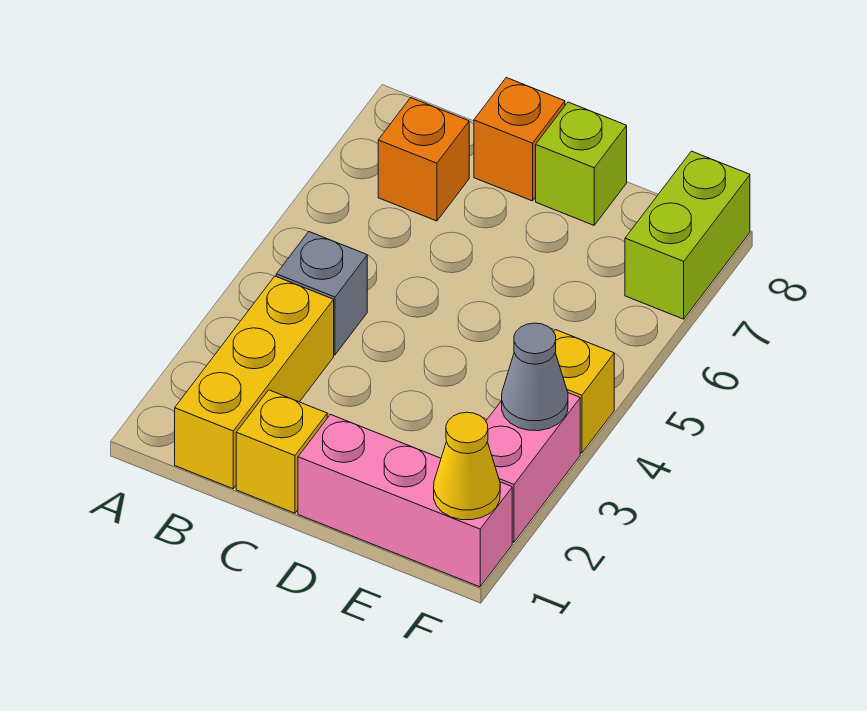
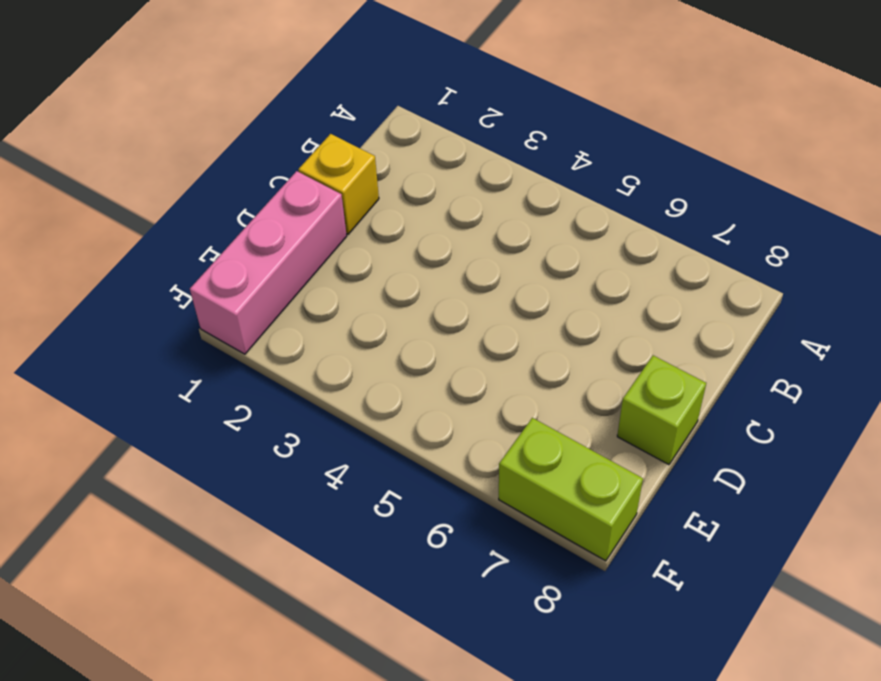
none -> yellow brick B1:B3 level 1
none -> grey brick B4 level 1
none -> orange brick B7 level 1

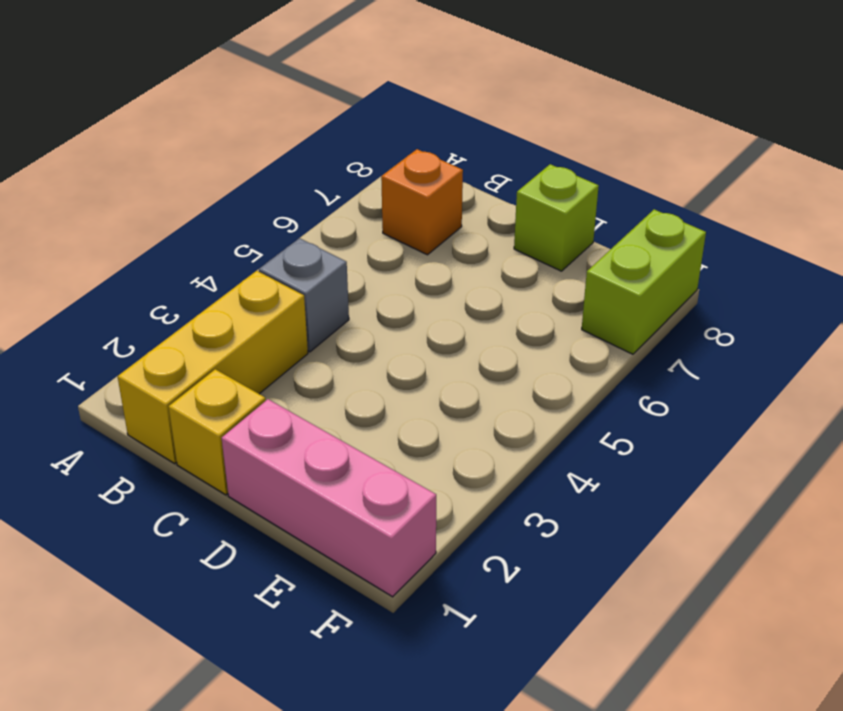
none -> orange brick C8 level 1
none -> pink brick F2:F3 level 1
none -> yellow brick F4 level 1

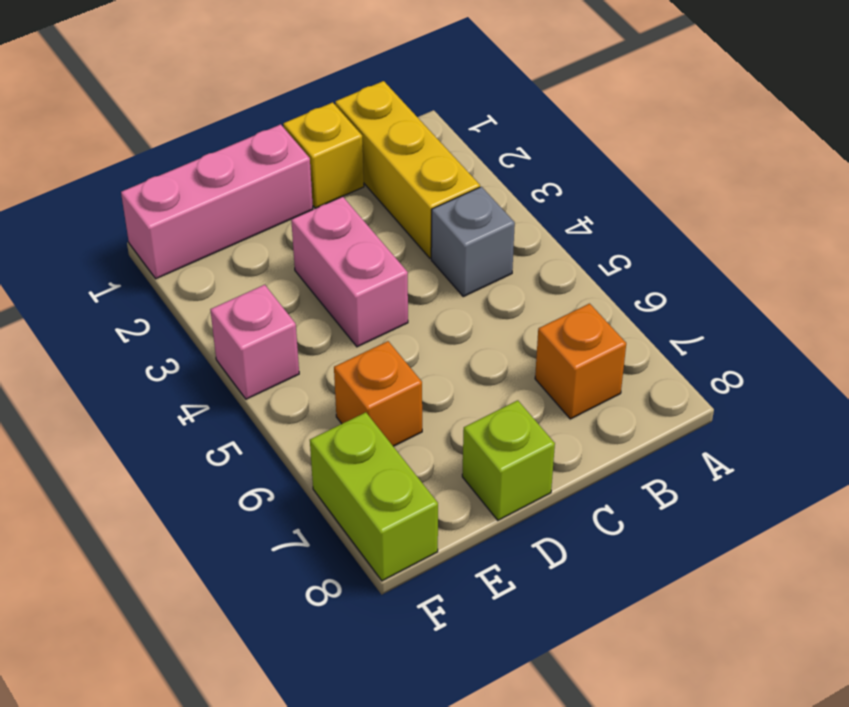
pink brick D3:D4 level 1 -> pink brick F2:F3 level 1
orange brick E6 level 1 -> orange brick C8 level 1
pink brick F4 level 1 -> yellow brick F4 level 1
none -> yellow cone F1 level 2
none -> grey cone F3 level 2

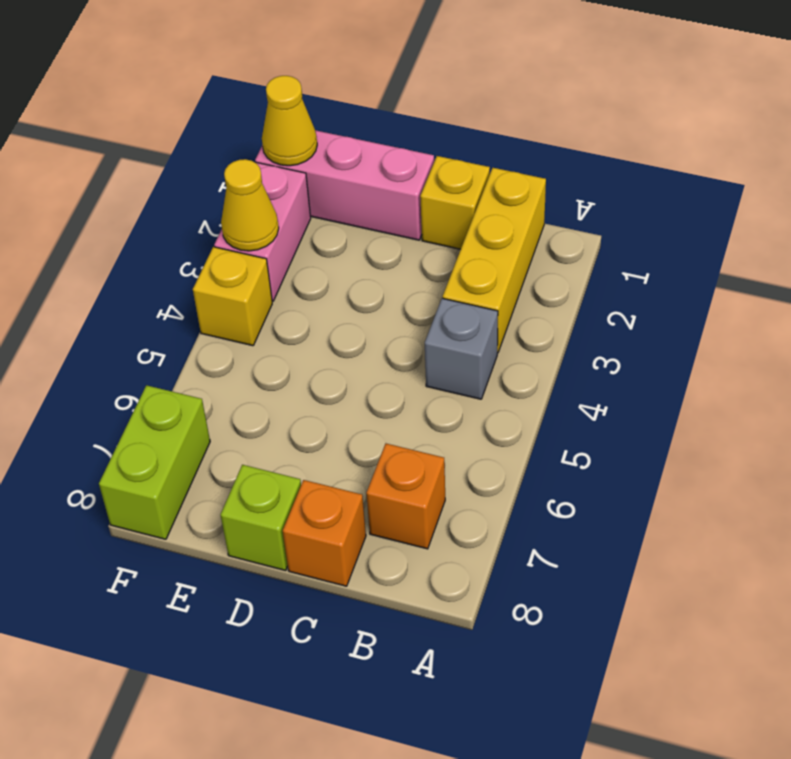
yellow cone F3 level 2 -> grey cone F3 level 2

